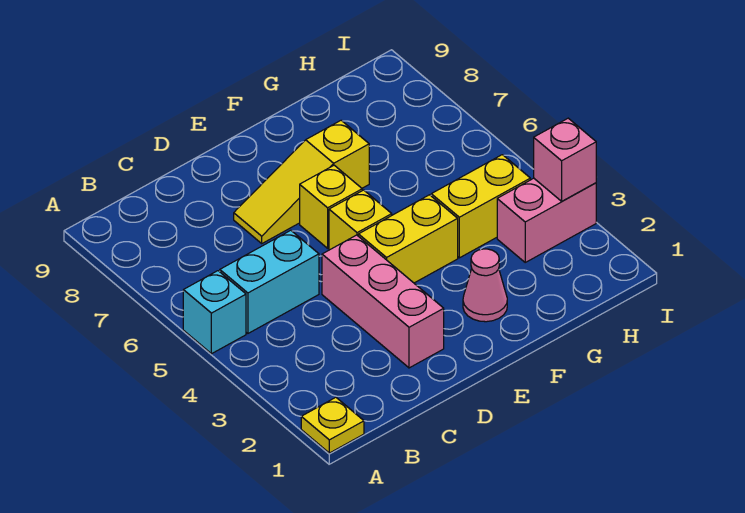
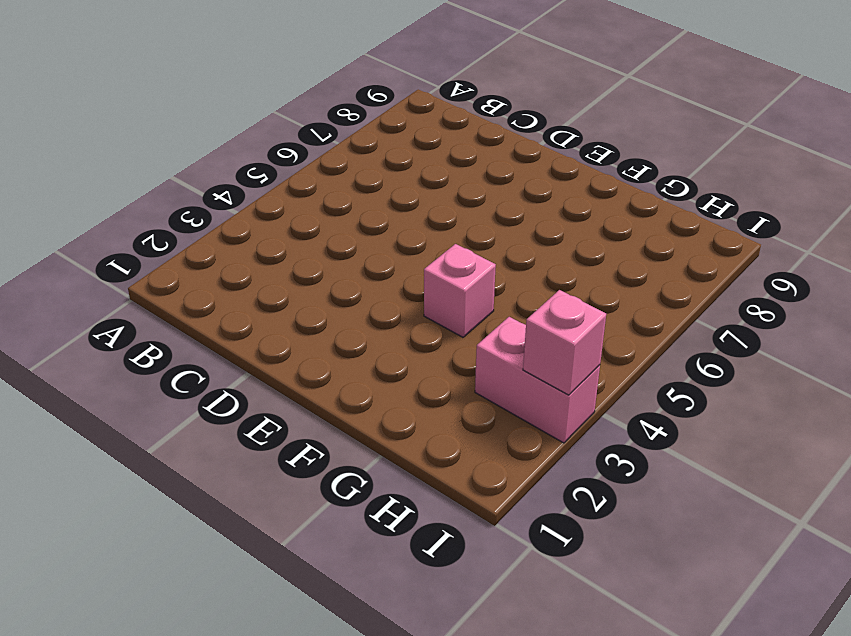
pink brick F4 level 1 -> yellow brick E4:F4 level 1
none -> yellow plate A1 level 1
none -> cyan brick A5 level 1
none -> cyan brick B5:C5 level 1

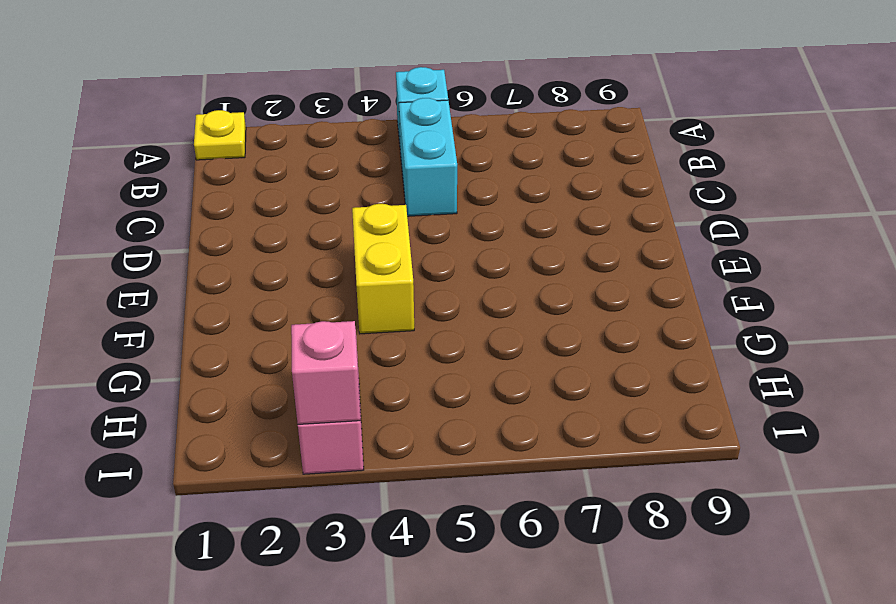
none -> pink brick D2:D4 level 1
none -> yellow slope D7:F7 level 1 top F
none -> yellow brick E5 level 1

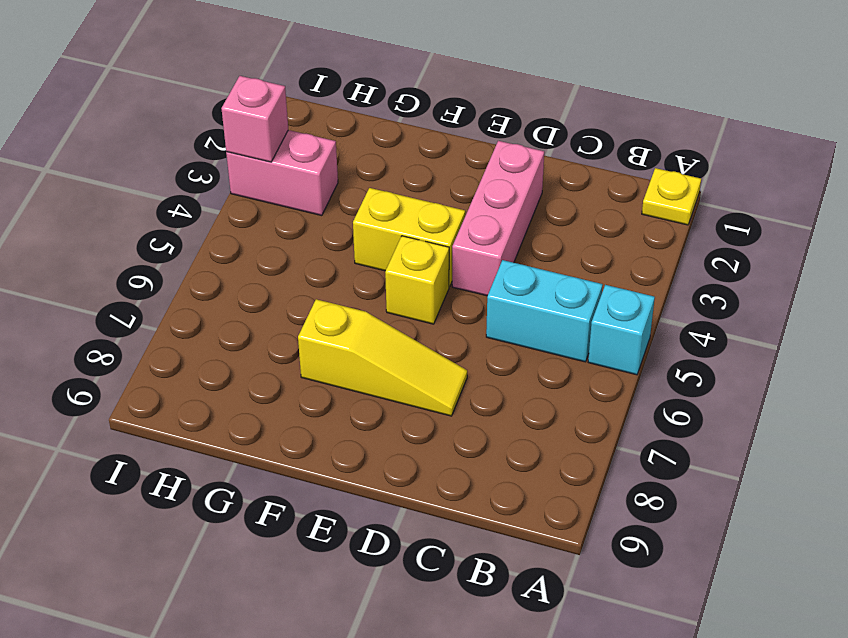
none -> yellow brick E6 level 1
none -> pink cone F2 level 1
none -> yellow brick G4:H4 level 1

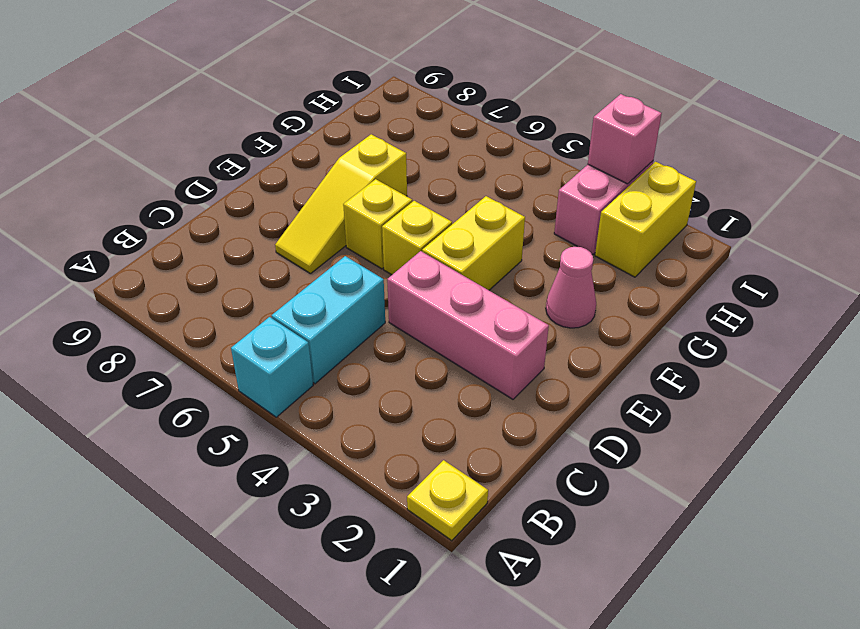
yellow brick H2:I2 level 1 -> yellow brick G4:H4 level 1

